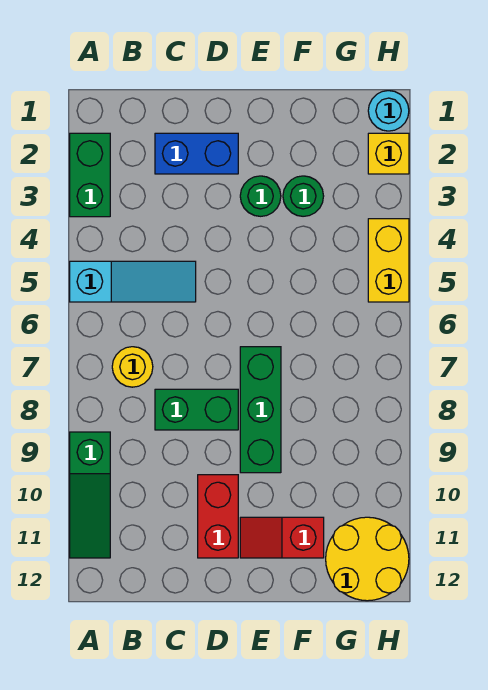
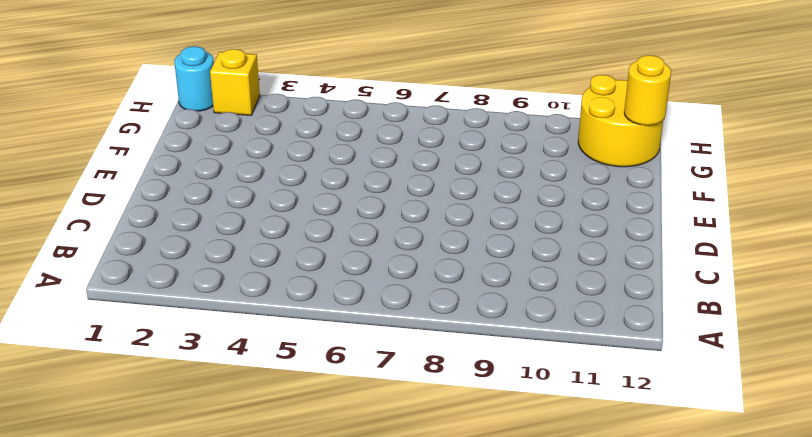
yellow round brick G12 level 2 -> yellow round brick B7 level 1
none -> green brick A2:A3 level 1
none -> cyan slope A5:C5 level 1 top A
none -> green slope A9:A11 level 1 top 9

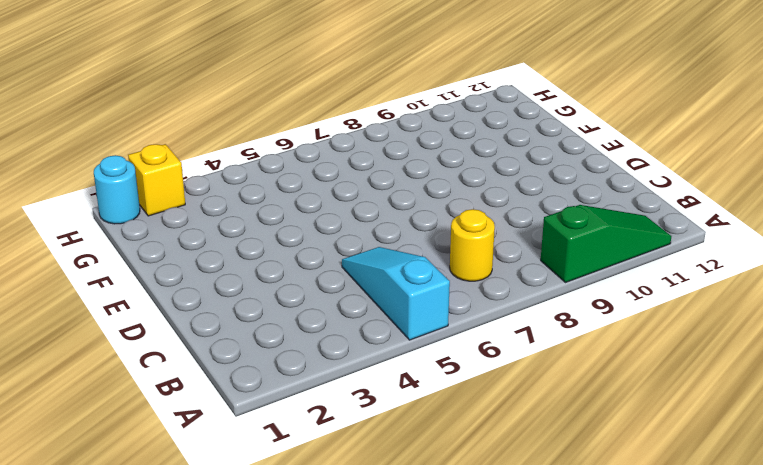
none -> green brick A2:A3 level 1
none -> blue brick C2:D2 level 1
none -> green brick C8:D8 level 1

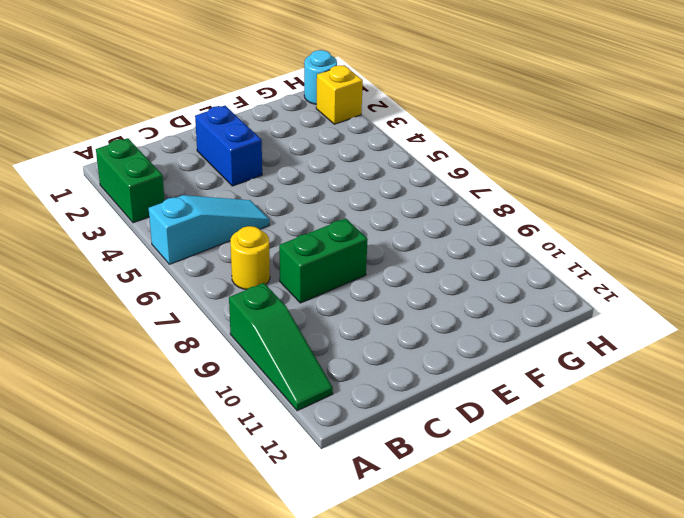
blue brick D2:D3 level 1 -> blue brick C2:D2 level 1
none -> red brick D10:D11 level 1
none -> green round brick E3 level 1
none -> green brick E7:E9 level 1

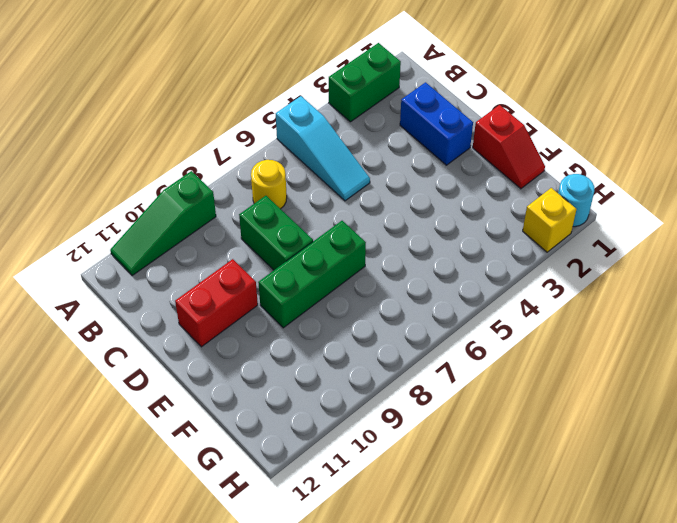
red slope E1:F1 level 1 top E -> red slope E11:F11 level 1 top F
none -> green round brick E3 level 1
none -> green round brick F3 level 1
none -> yellow round brick G11:H12 level 1

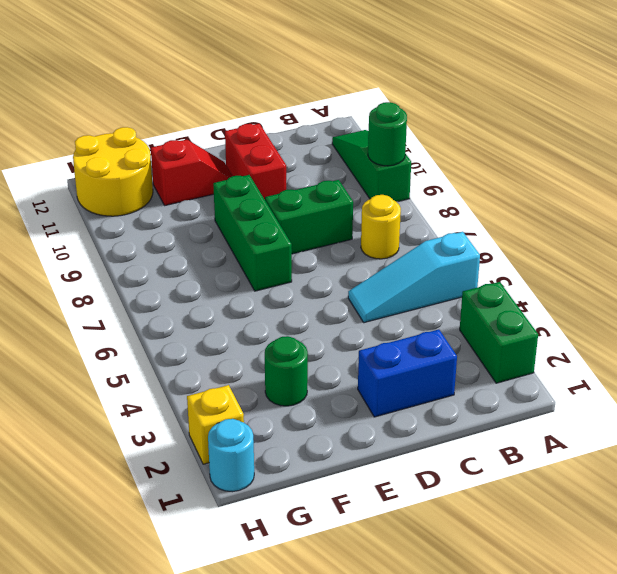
green round brick A9 level 2 -> green round brick E3 level 1
none -> yellow brick H4:H5 level 1

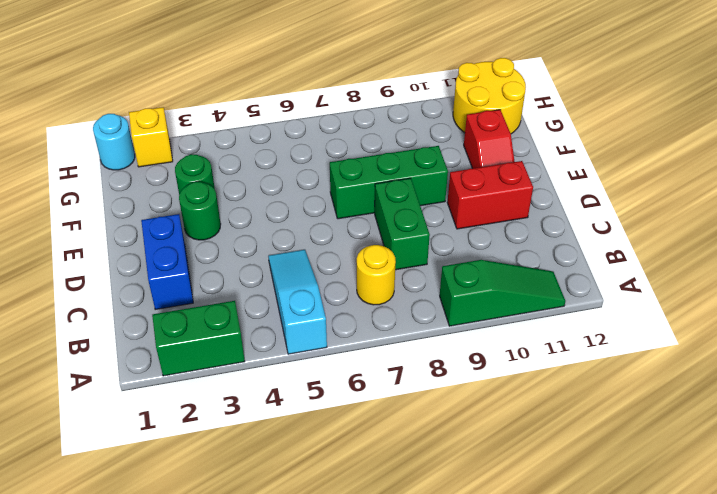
none -> yellow brick H4:H5 level 1

